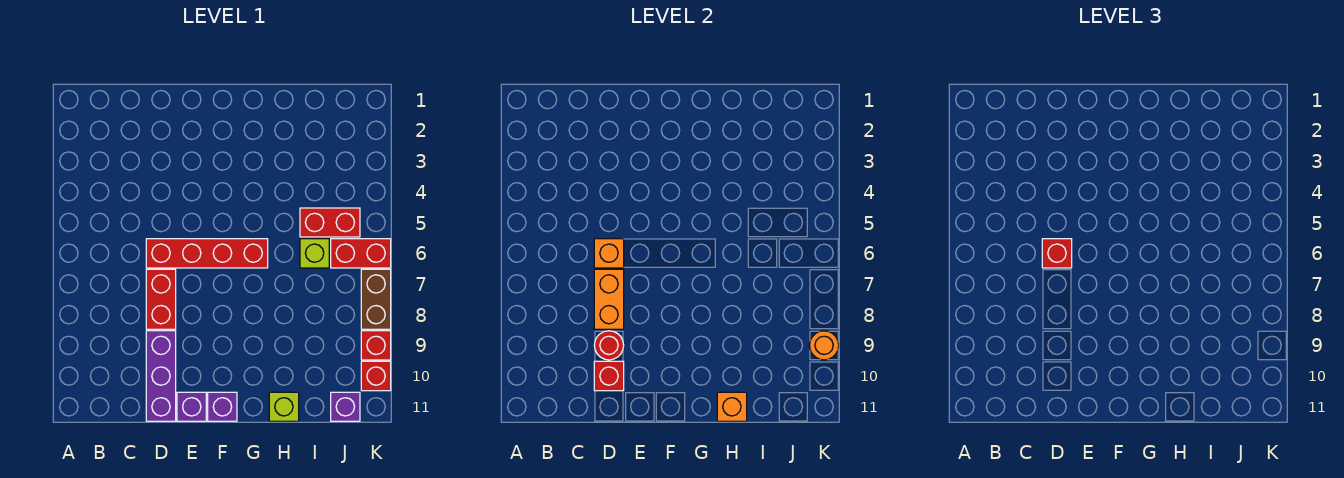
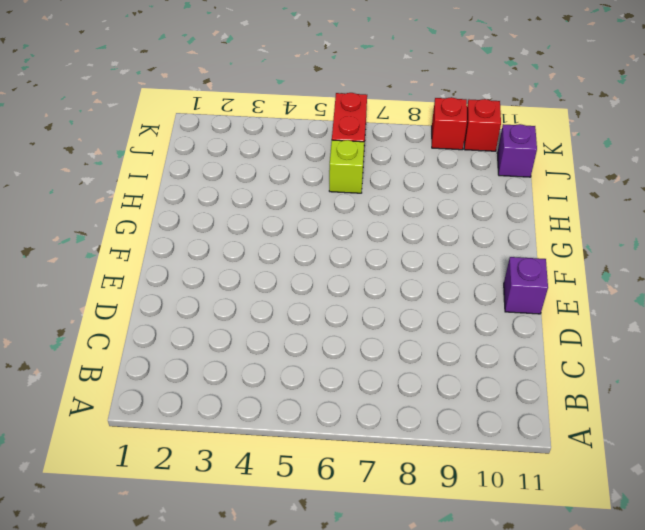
none -> red brick D6:G6 level 1
none -> red brick D7:D8 level 1
none -> purple brick D9:D11 level 1

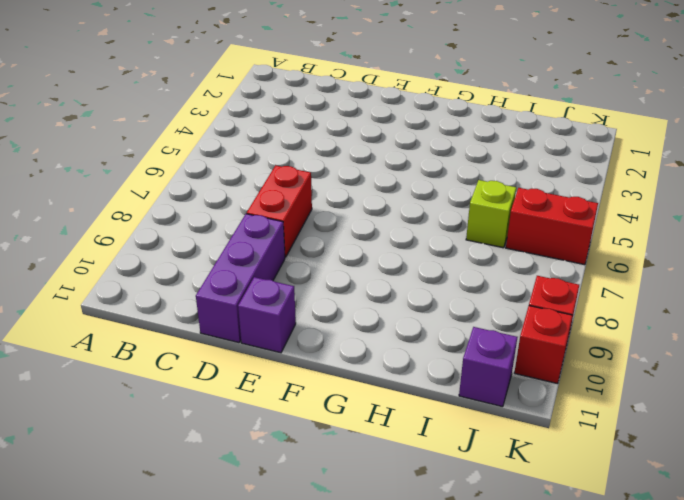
none -> red brick D6:G6 level 1
none -> purple brick F11 level 1
none -> lime brick H11 level 1

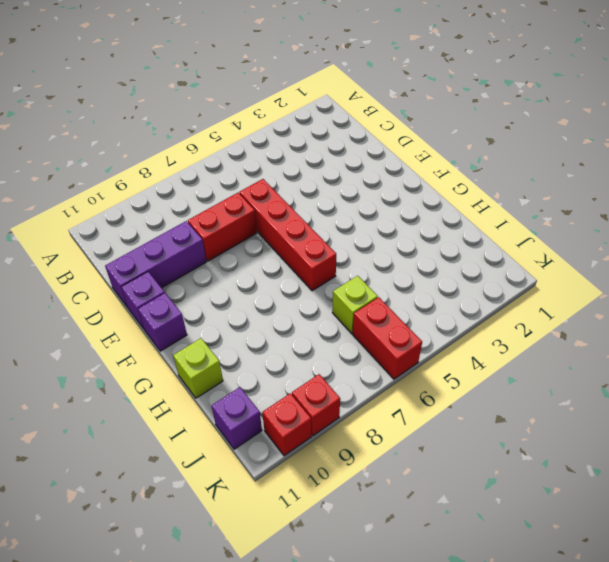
none -> red brick I5:J5 level 1
none -> brown brick K7:K8 level 1
none -> orange brick D6 level 2

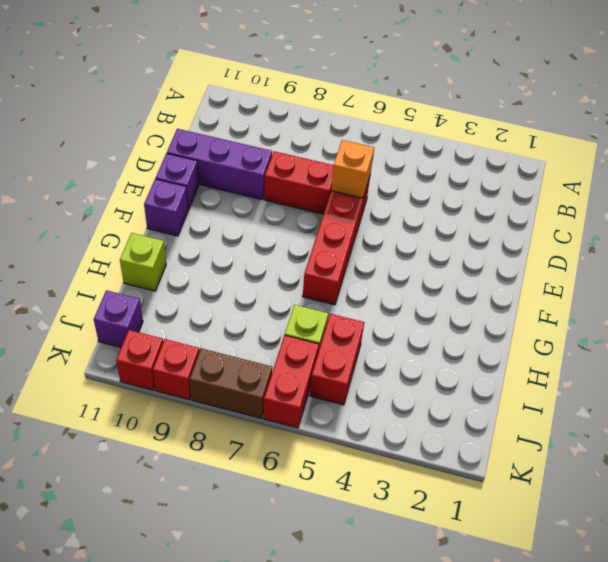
none -> orange brick D7:D8 level 2
none -> red round brick D9 level 2
none -> red brick D10 level 2

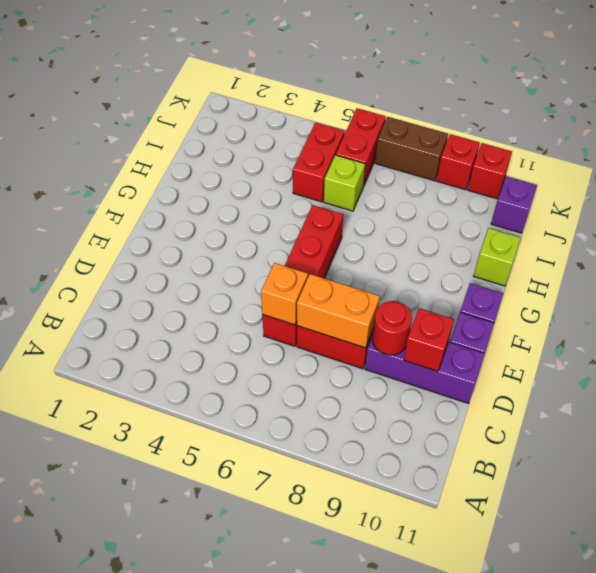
none -> orange brick H11 level 2
none -> orange round brick K9 level 2
none -> red brick D6 level 3

